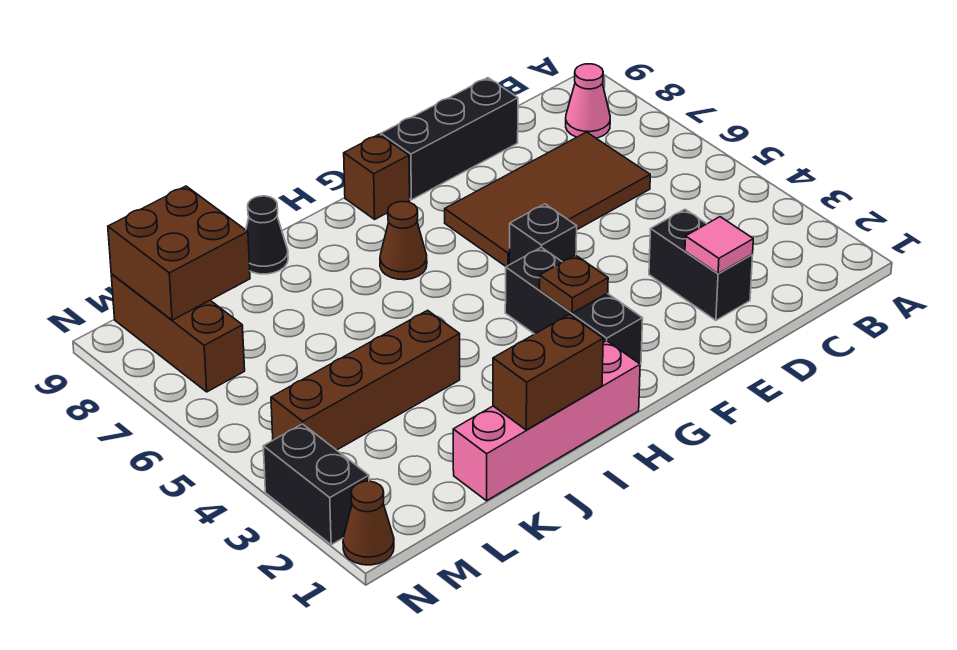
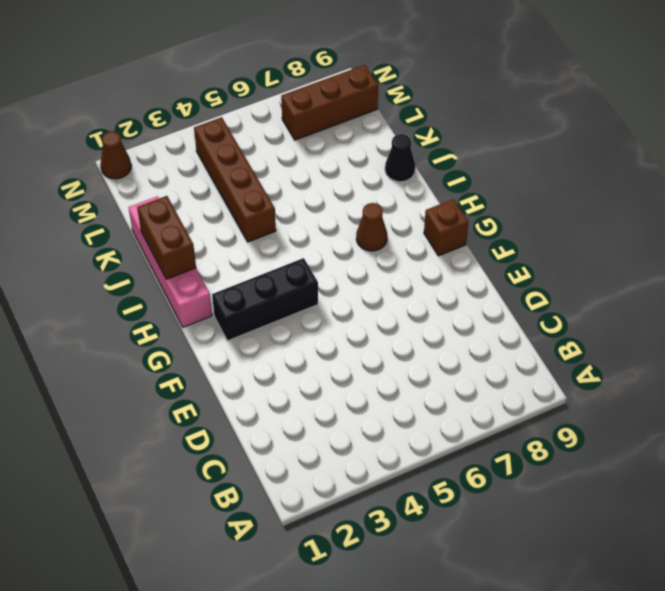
none -> pink cone B8 level 1
none -> brown tile C6:F7 level 1
none -> black brick D2:D3 level 1

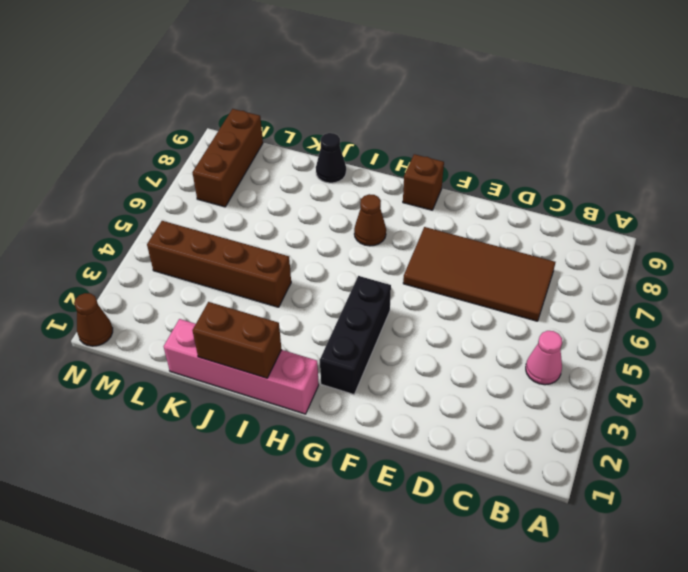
pink cone B4 level 1 -> pink cone B8 level 1
none -> black brick D2:D3 level 1
none -> black brick D9:F9 level 1
none -> black brick F5 level 1

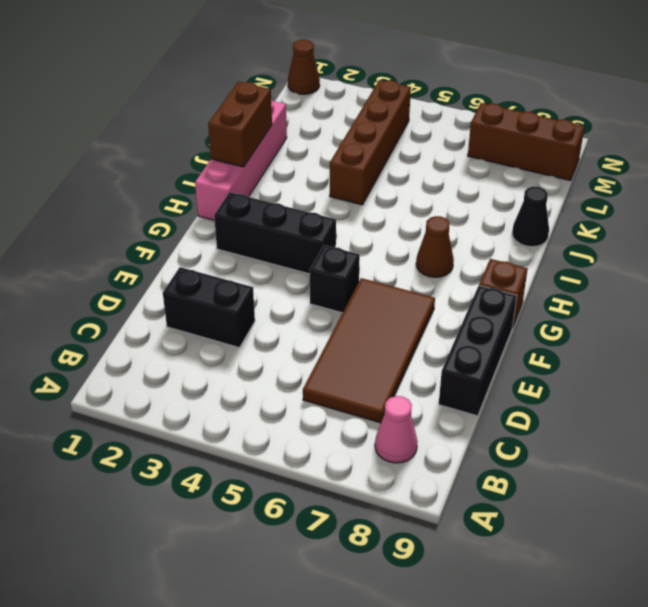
none -> black brick N2:N3 level 1
none -> pink tile D2 level 2
none -> brown plate G3 level 2

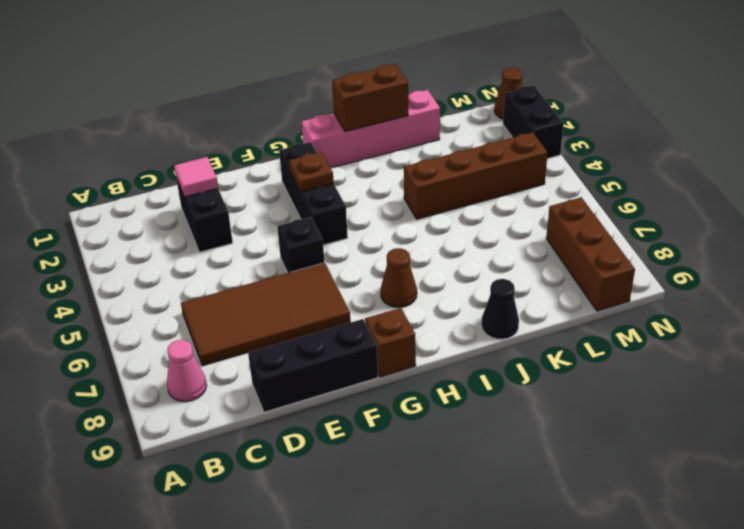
none -> brown brick L8:M9 level 2

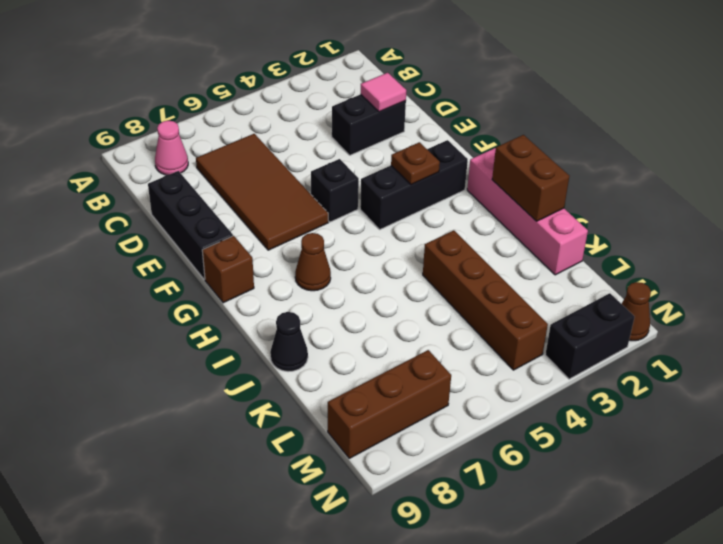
none -> brown brick L8:M9 level 2

